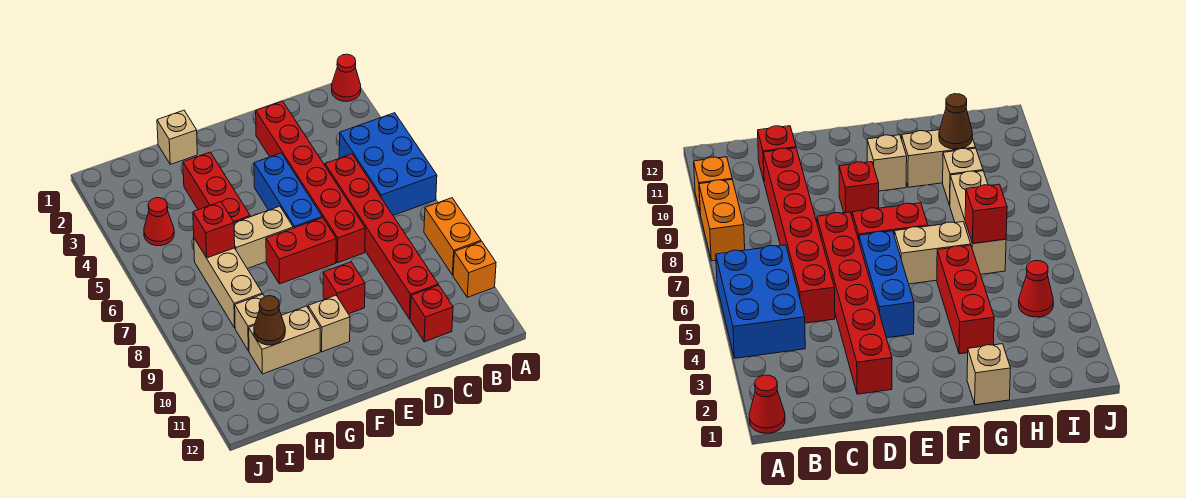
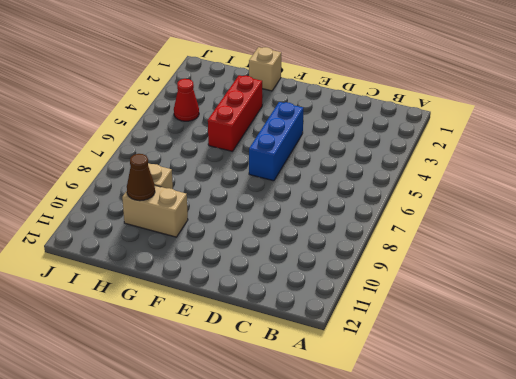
none -> red cone A1 level 1
none -> blue brick A4:B6 level 1
none -> orange brick A8:A9 level 1

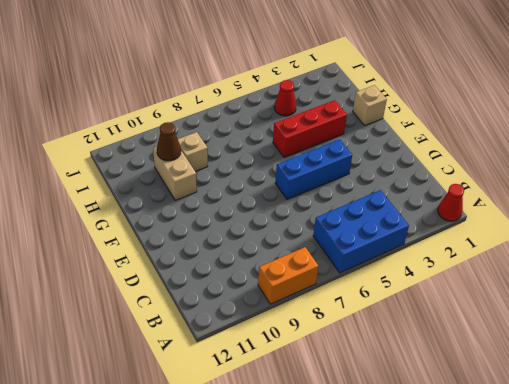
none -> orange brick A10 level 1
none -> red brick C5:C10 level 1
none -> red brick C11 level 1

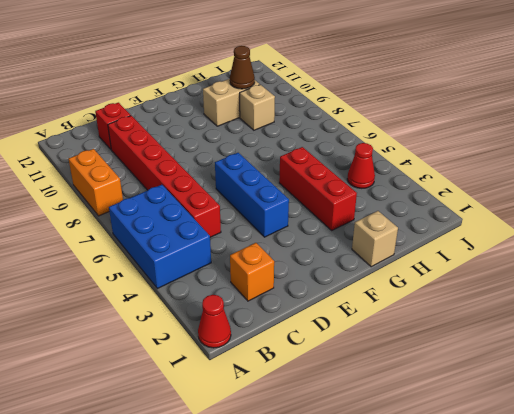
orange brick C2 level 1 -> orange brick A10 level 1
none -> red brick D2:D7 level 1
none -> red brick E7:F7 level 1
none -> red brick E9 level 1

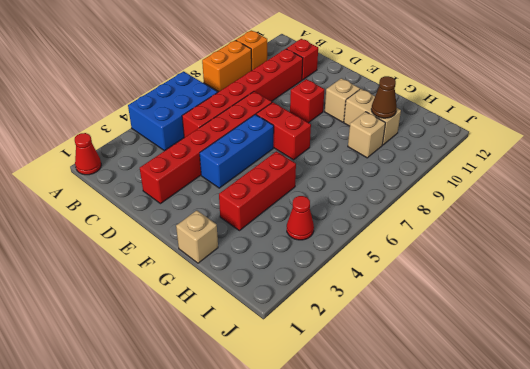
none -> tan brick F6:G6 level 1
none -> tan brick H6:H8 level 1
none -> red brick H6 level 2

